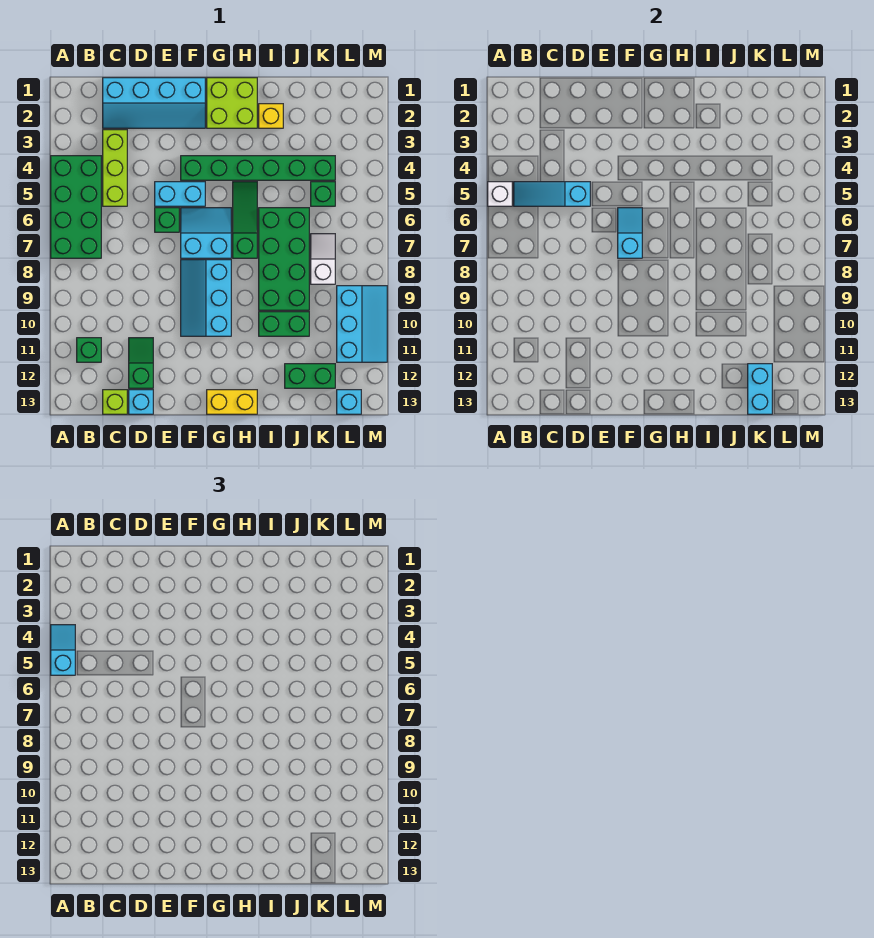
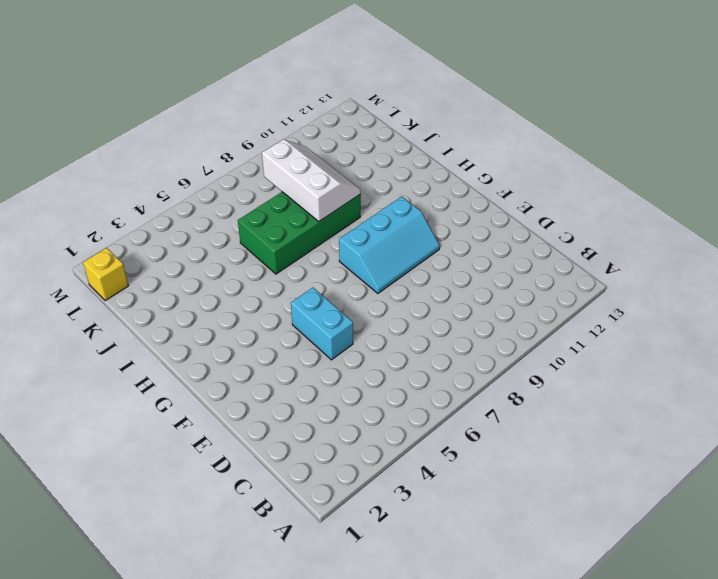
white slope I8:K9 level 2 top 8 -> none
yellow brick L1 level 1 -> yellow brick I2 level 1
none -> green brick A4:B7 level 1
none -> green brick B11 level 1
none -> cyan slope C1:F2 level 1 top 1

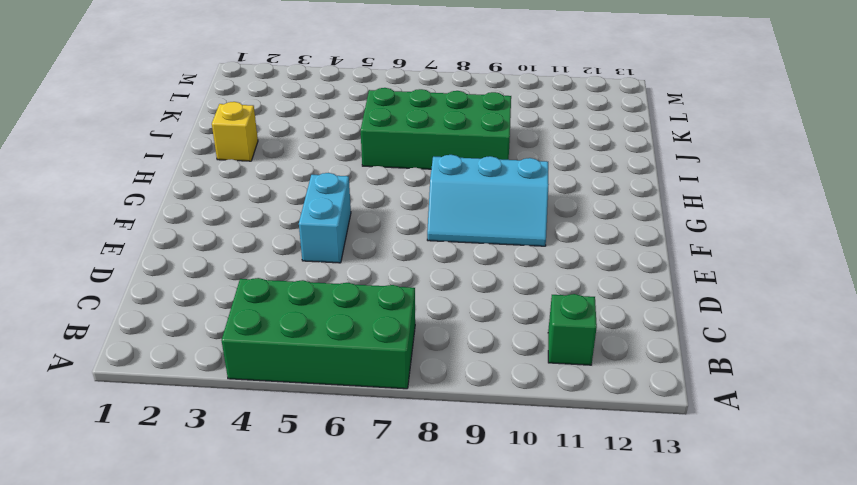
none -> cyan slope C1:F2 level 1 top 1
none -> lime brick C3:C5 level 1
none -> lime brick C13 level 1

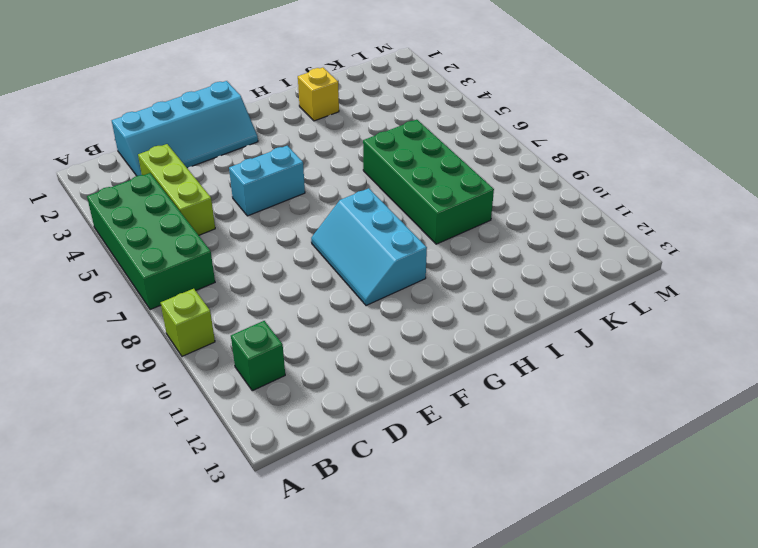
lime brick A9 level 1 -> lime brick C13 level 1
none -> green slope D11:D12 level 1 top 12
none -> cyan brick D13 level 1
none -> green brick E6 level 1

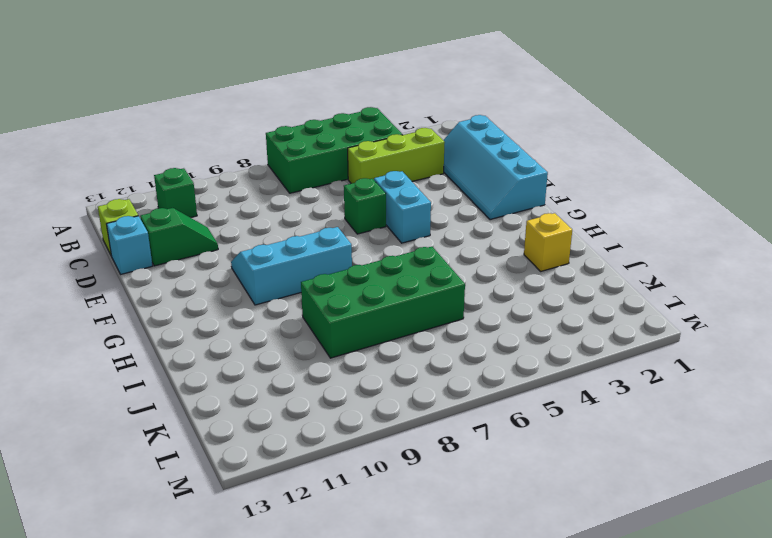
none -> green brick F4:K4 level 1
none -> cyan slope F6:G7 level 1 top 7
none -> lime brick G1:H2 level 1

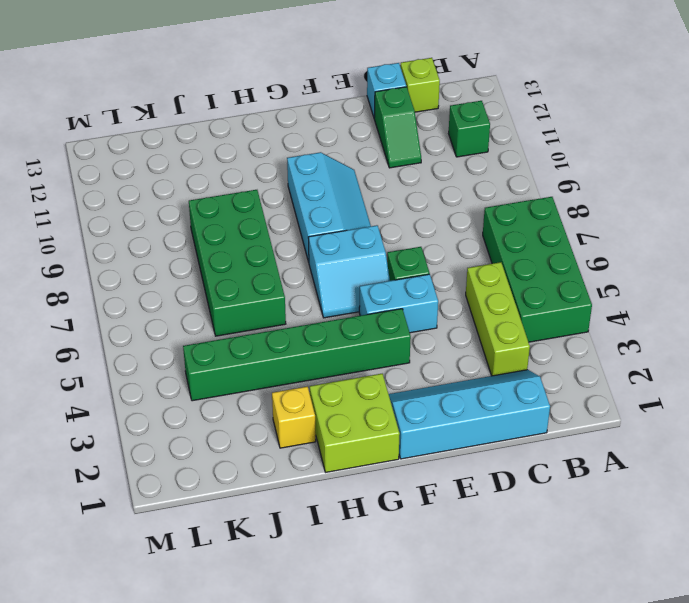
none -> yellow brick G13:H13 level 1
none -> green slope H5:H7 level 1 top 7
none -> green brick I10:J10 level 1

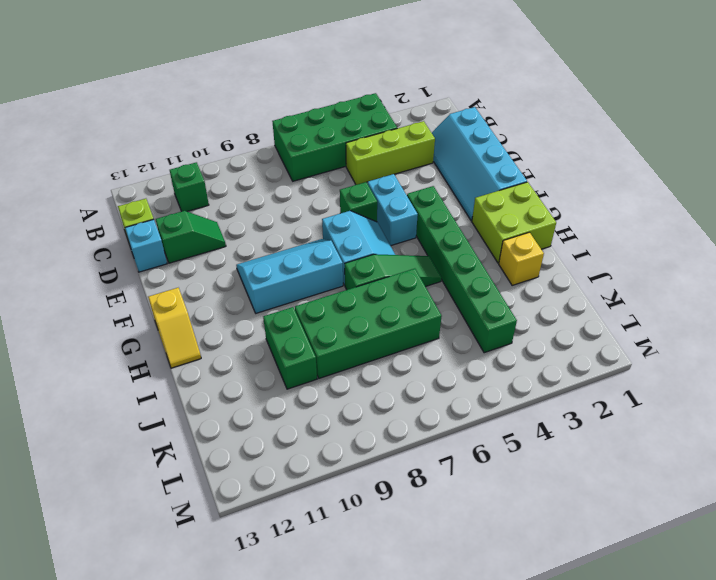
yellow slope G13:H13 level 1 top G -> yellow brick G13:H13 level 1
none -> green brick J12:K12 level 1
none -> green brick K5 level 1
none -> white slope K7:K8 level 1 top 8

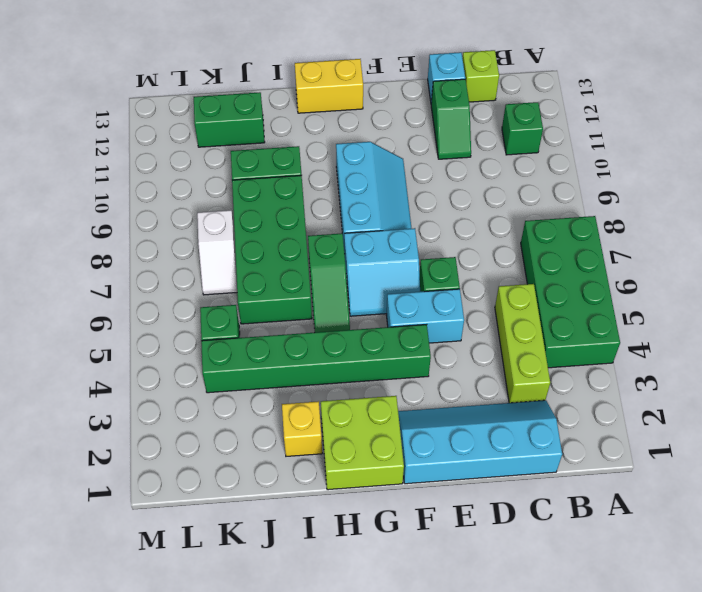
none -> cyan slope L9:M11 level 1 top L
none -> cyan brick L13 level 1
none -> white brick A5 level 2

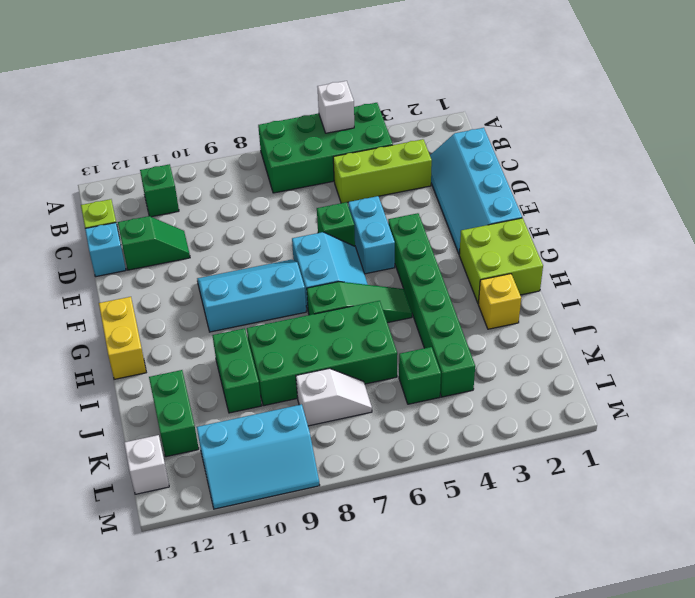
white brick L13 level 1 -> cyan brick L13 level 1
none -> cyan slope B5:D5 level 2 top D
none -> cyan slope F6:F7 level 2 top 7
none -> cyan brick K12:K13 level 2

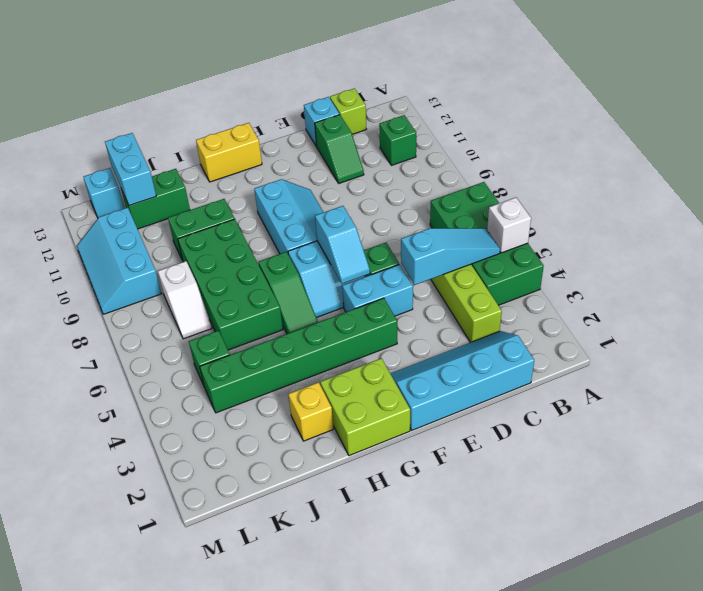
none -> cyan slope A4:A5 level 3 top 5

